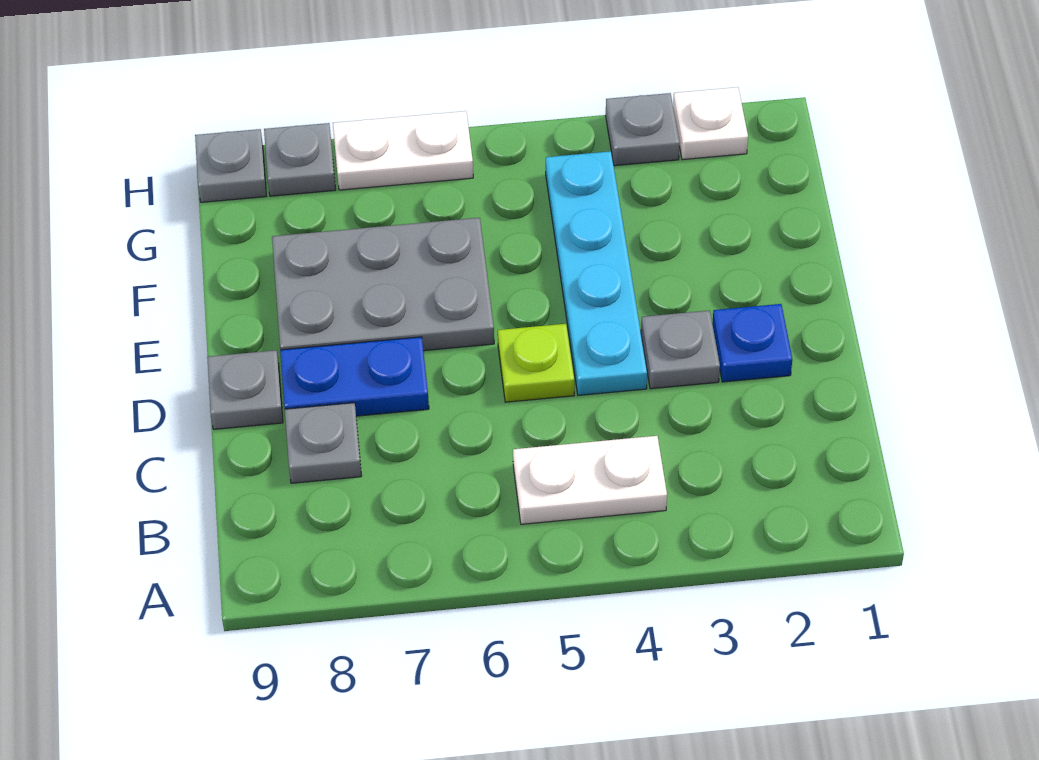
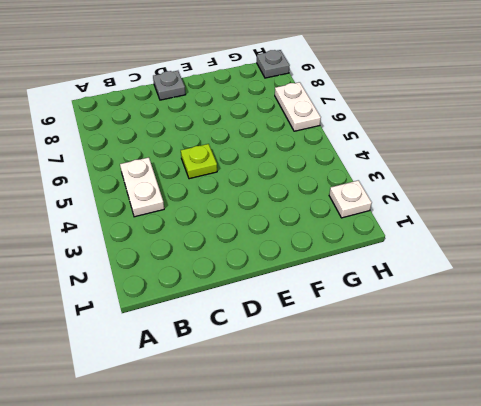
none -> grey plate C8 level 1
none -> blue plate D2 level 1
none -> grey plate D3 level 1

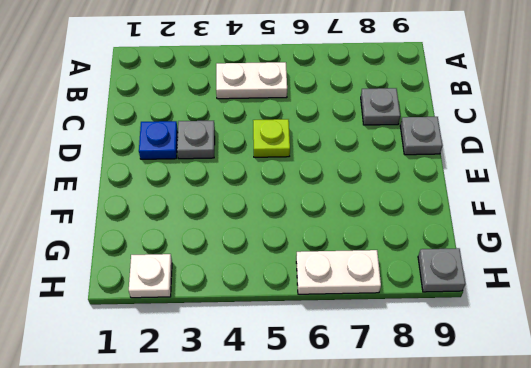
none -> cyan plate D4:G4 level 1
none -> blue plate D7:D8 level 1
none -> grey plate E6:F8 level 1

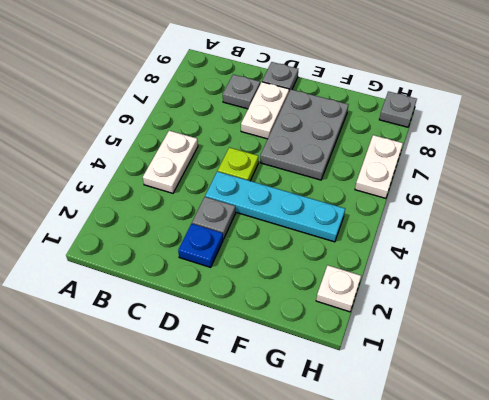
white plate D7:D8 level 1 -> blue plate D7:D8 level 1
none -> grey plate H3 level 1
none -> grey plate H8 level 1

